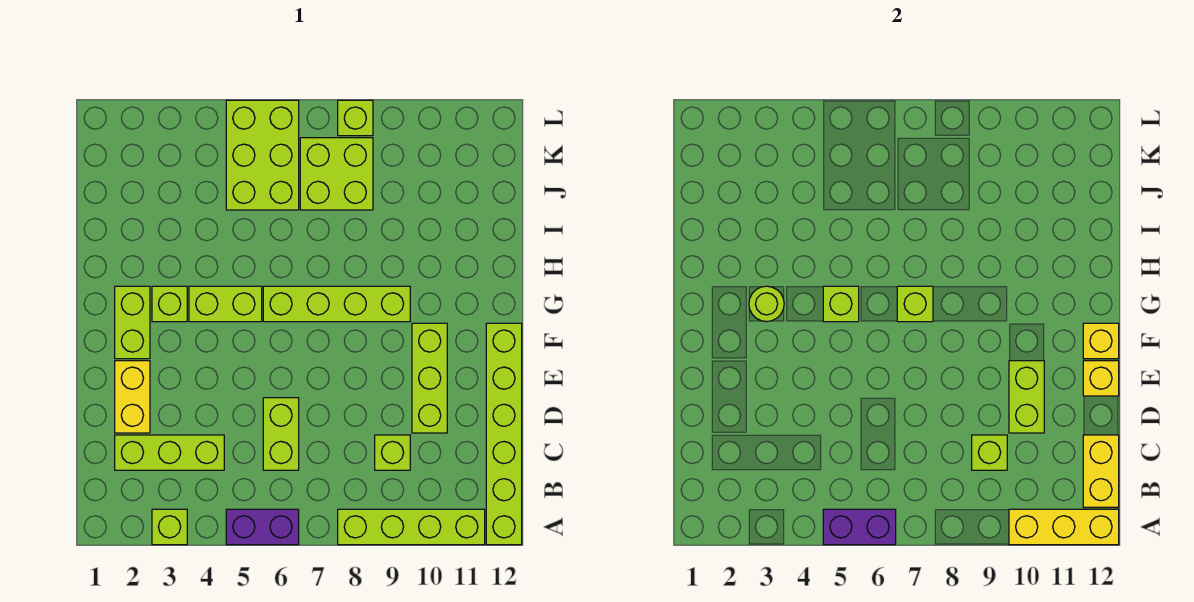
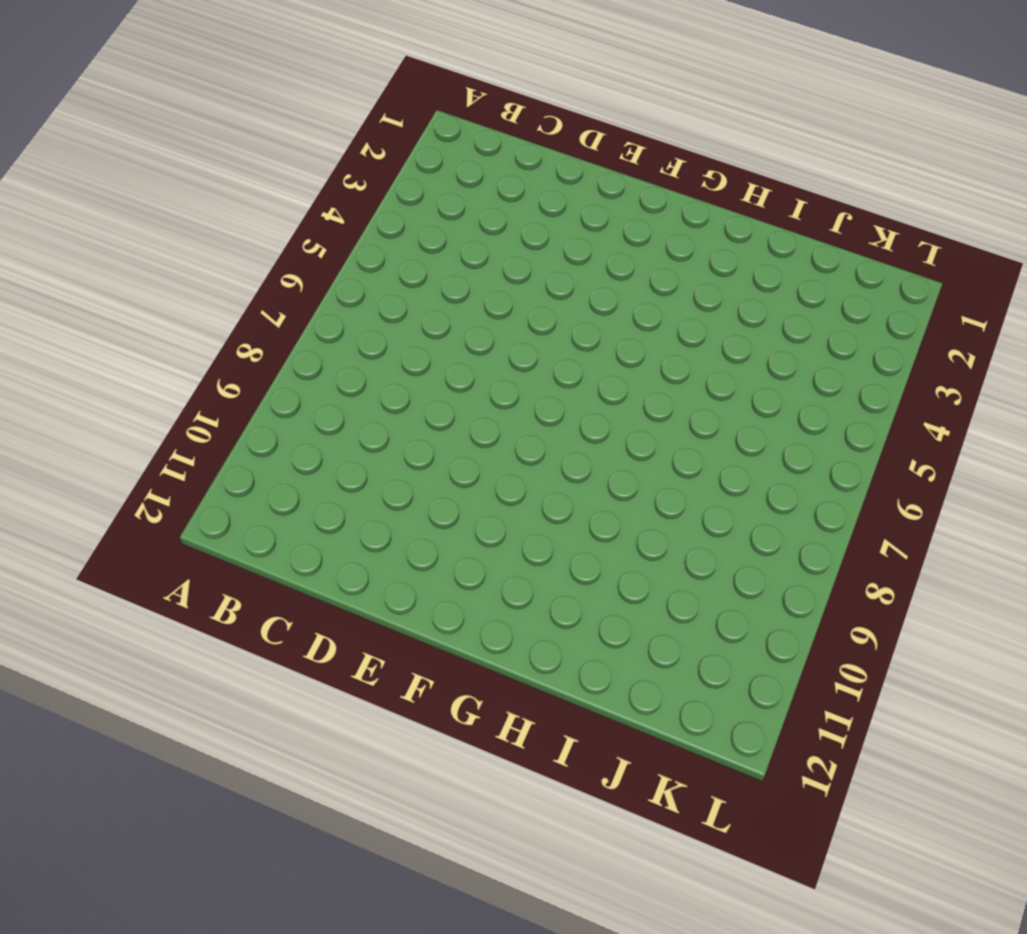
none -> lime brick A3 level 1
none -> purple brick A5:A6 level 1
none -> lime brick A8:A11 level 1

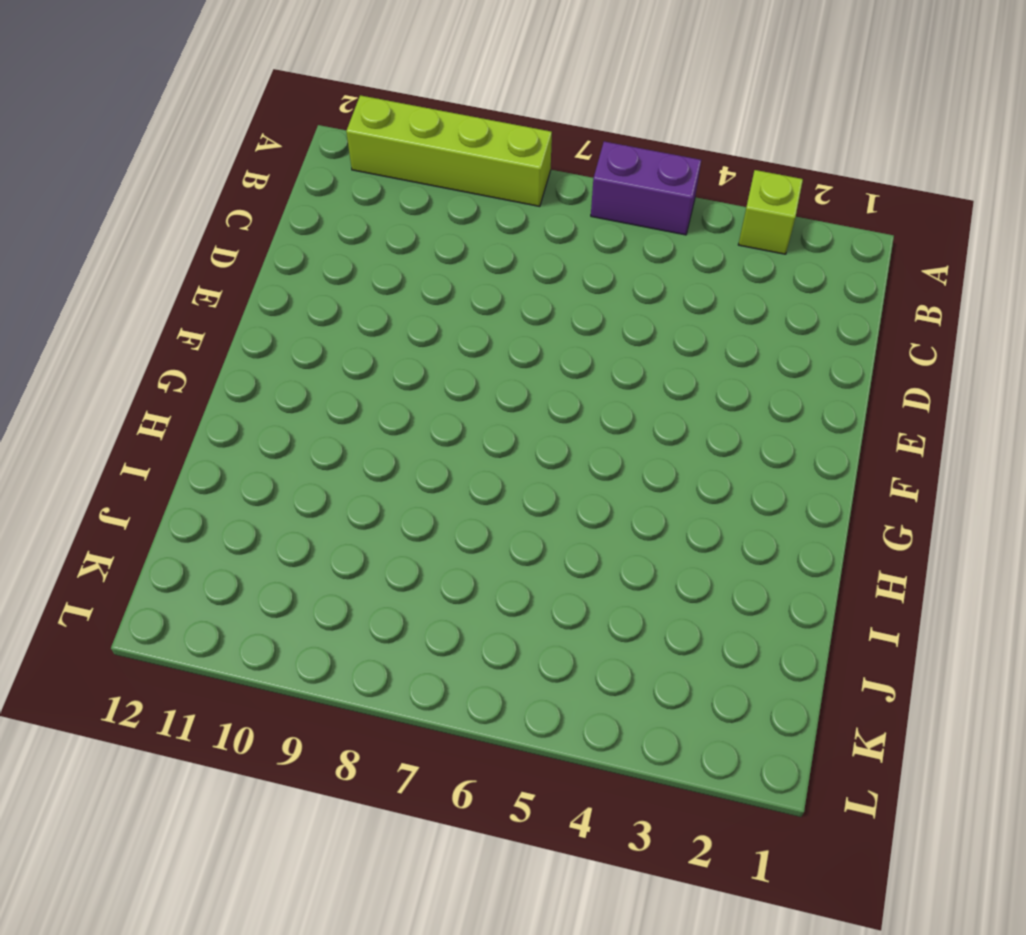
none -> lime brick A12:F12 level 1
none -> lime brick C2:C4 level 1
none -> lime brick C6:D6 level 1

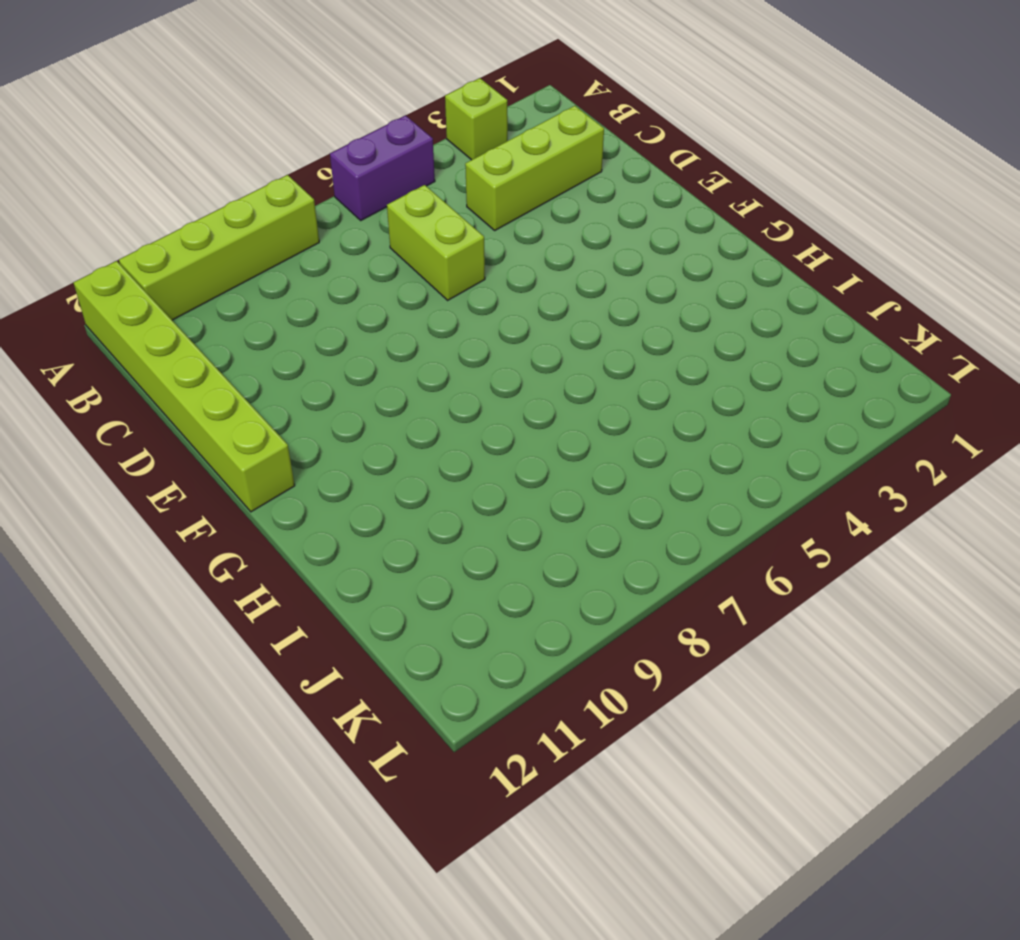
none -> lime brick C9 level 1
none -> yellow brick D2:E2 level 1
none -> lime brick D10:F10 level 1

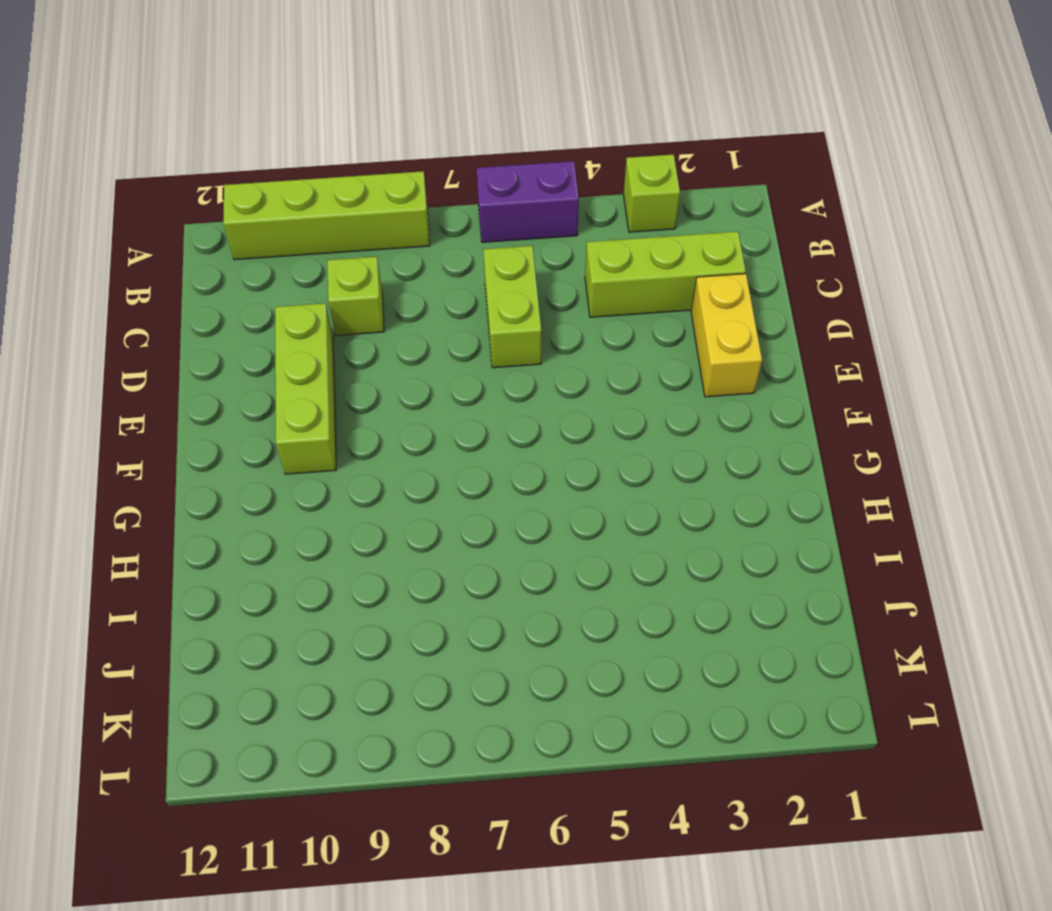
none -> lime brick A12:F12 level 1
none -> lime brick F2:G2 level 1
none -> lime brick G3 level 1

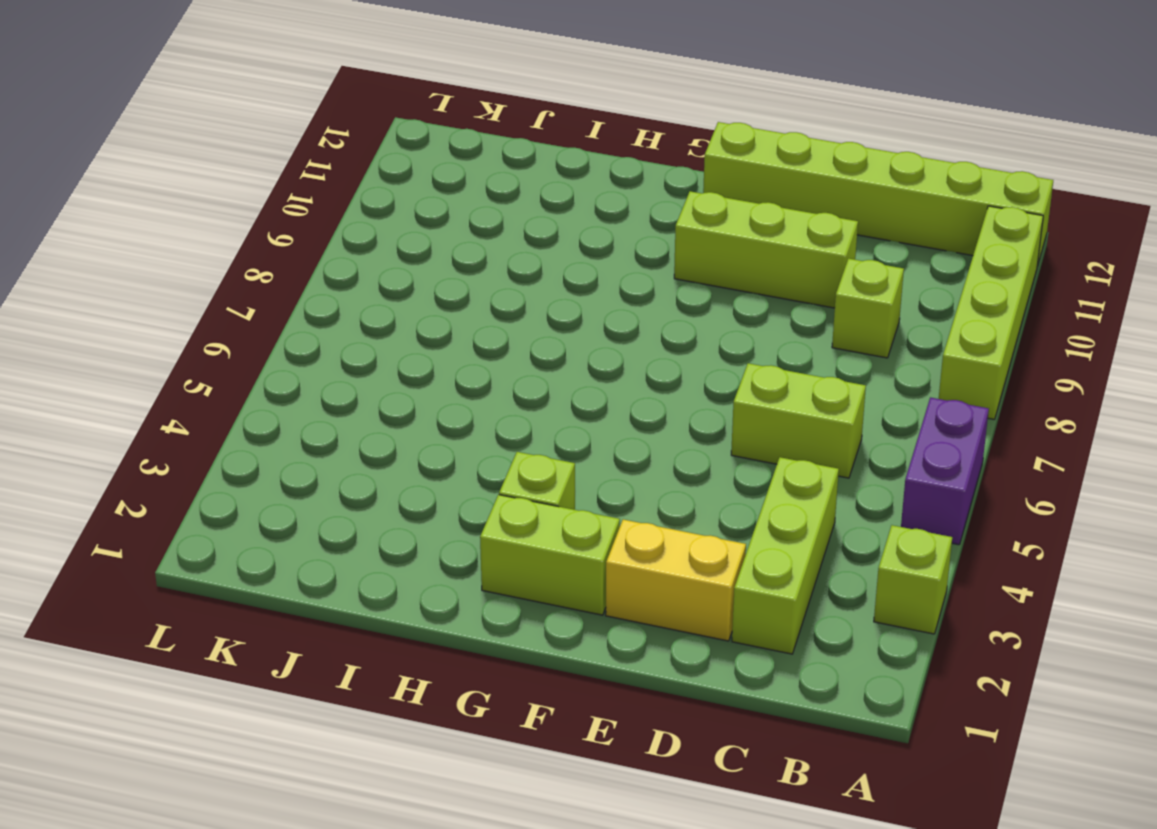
none -> lime brick G4:G5 level 1
none -> lime brick G6:G9 level 1
none -> lime brick J5:L6 level 1

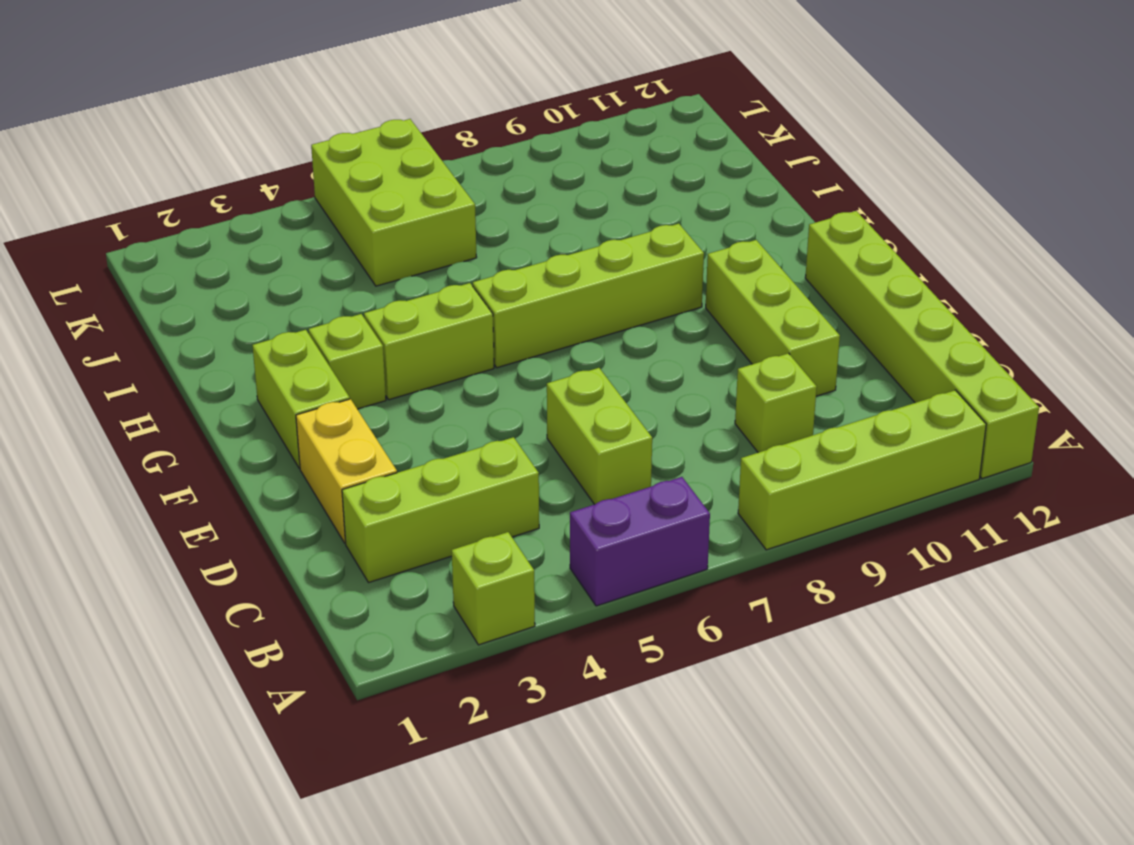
none -> lime brick J7:K8 level 1
none -> lime brick L8 level 1
none -> purple brick A5:A6 level 2

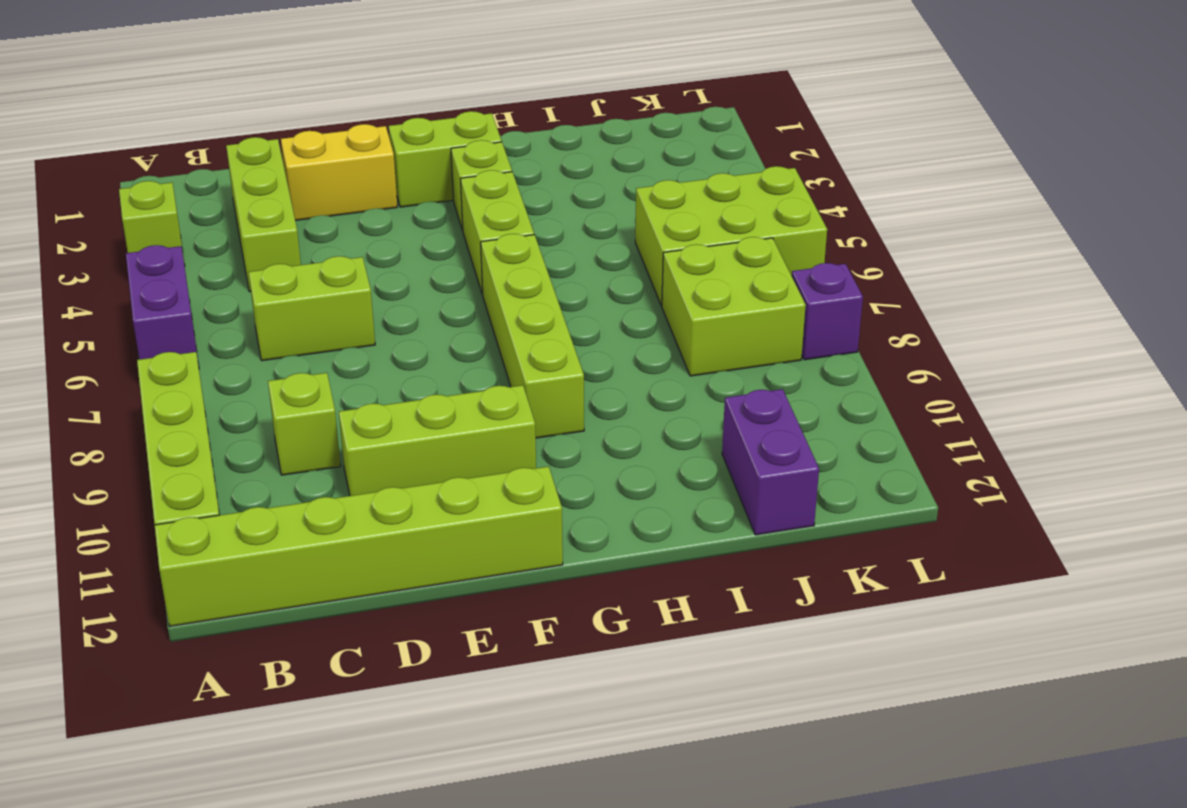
purple brick J11:J12 level 1 -> purple brick A5:A6 level 2
purple brick L8 level 1 -> lime brick L8 level 1
none -> yellow brick A10:A12 level 2
none -> yellow brick B12:C12 level 2
none -> lime brick C9 level 2

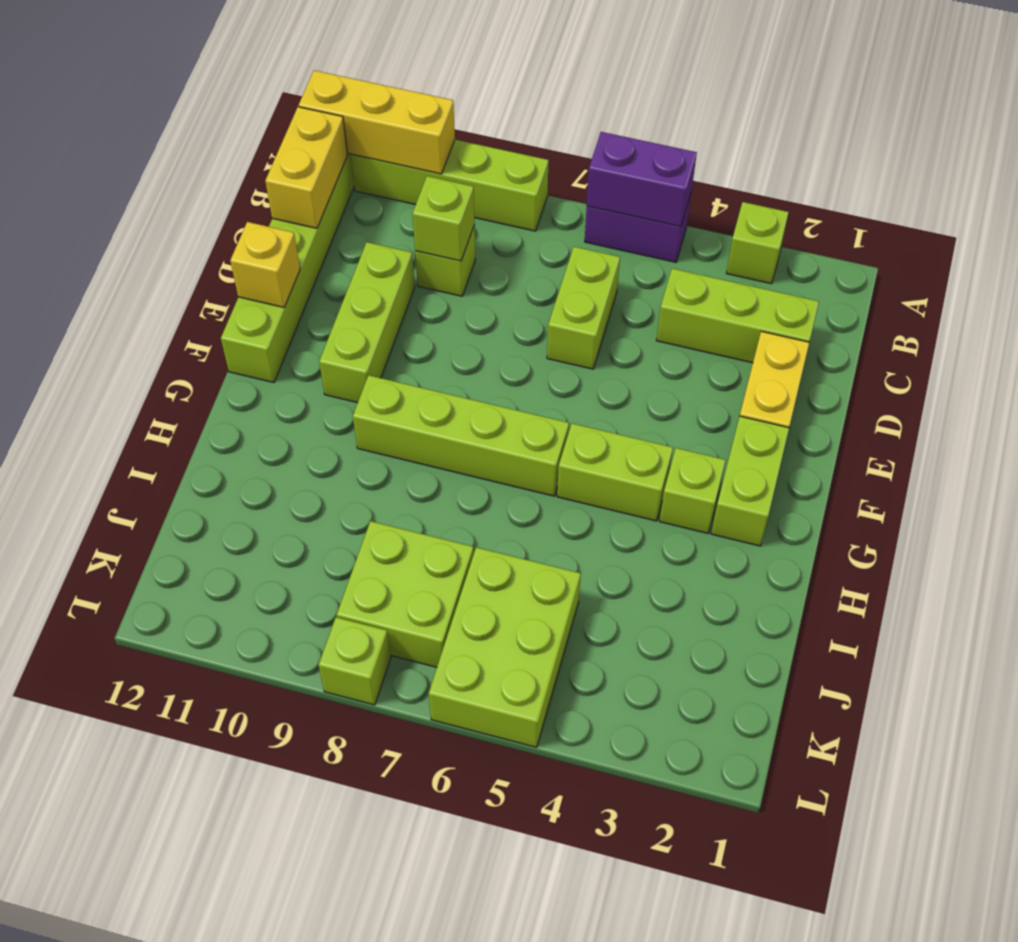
none -> lime brick D10:E10 level 2
none -> yellow brick F12 level 2
none -> lime round brick G3 level 2

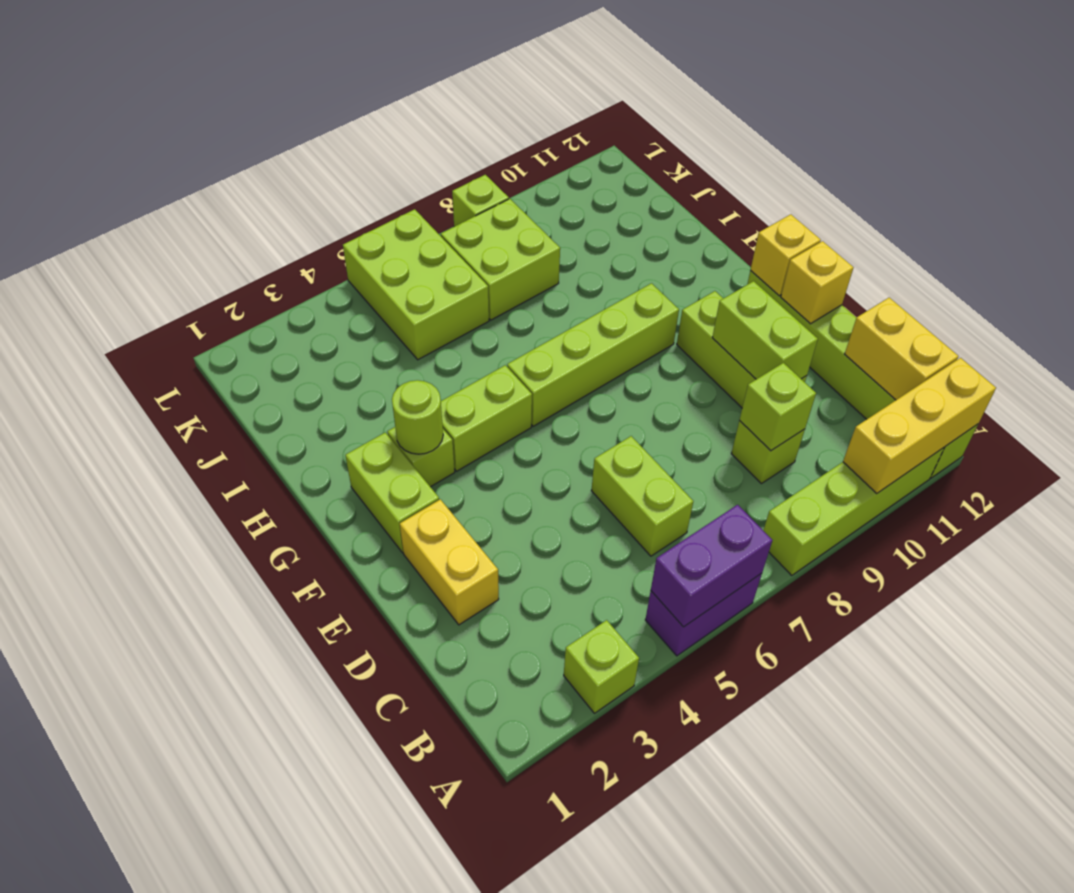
none -> lime brick C2:C4 level 1
none -> lime brick G5 level 2
none -> lime brick G7 level 2

